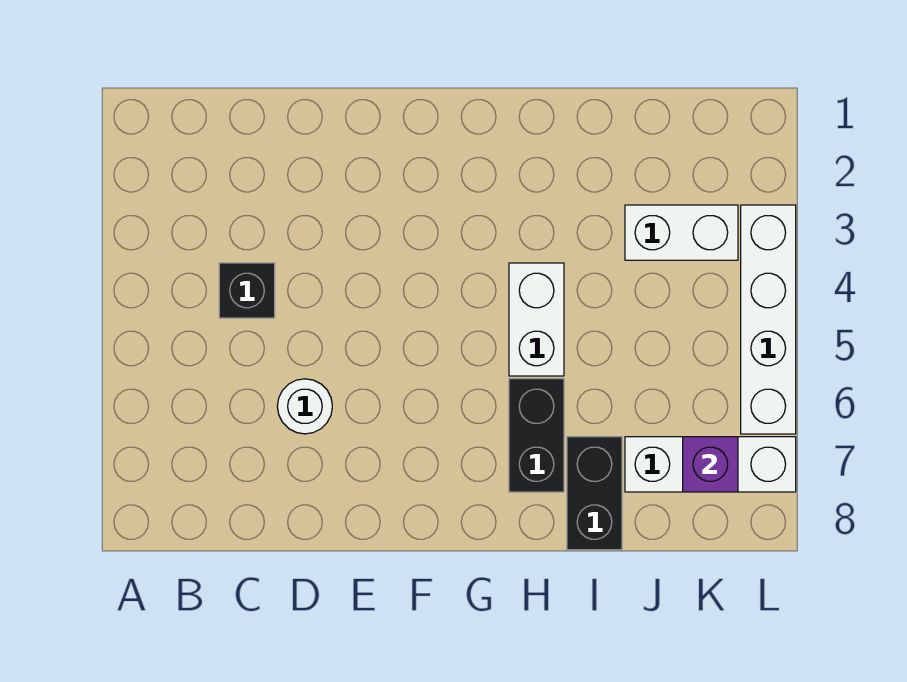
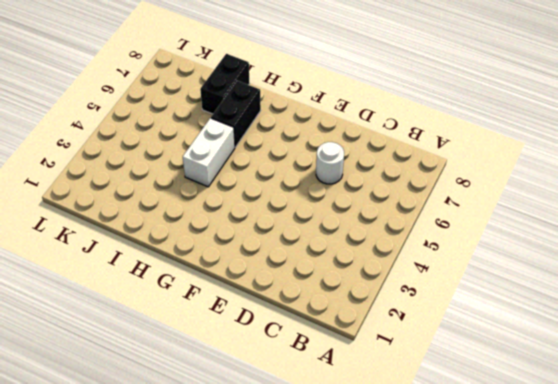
none -> black brick C4 level 1
none -> white brick J3:K3 level 1

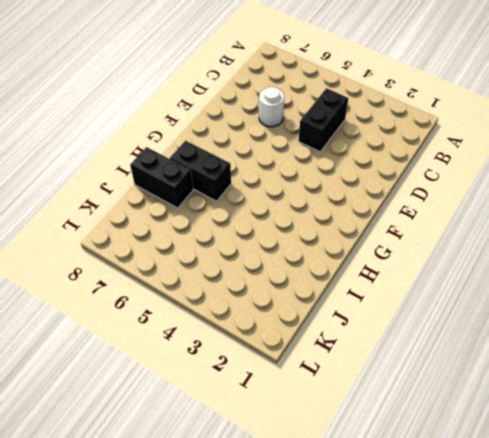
black brick C4:D4 level 1 -> black brick C4 level 1
none -> white brick H4:H5 level 1
none -> white brick J3:K3 level 1

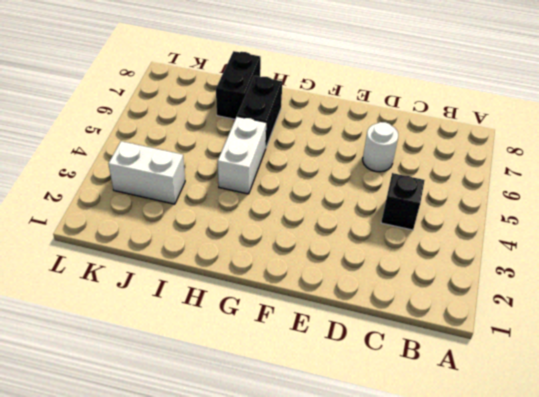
none -> white brick J7:L7 level 1
none -> white brick L3:L6 level 1

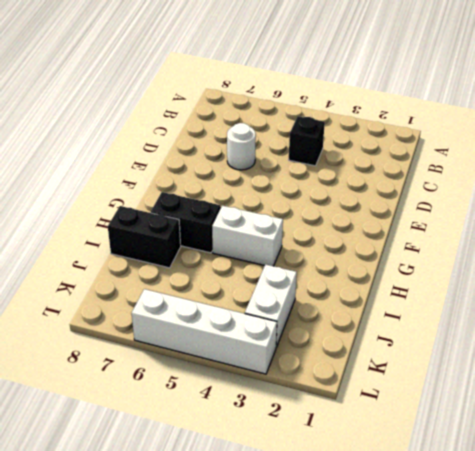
none -> white brick J7:L7 level 1
none -> purple brick K7 level 2

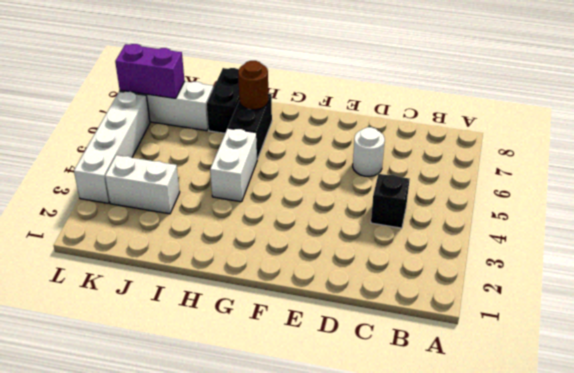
brown round brick H7 level 2 -> none
purple brick K7:L7 level 2 -> purple brick K7 level 2

